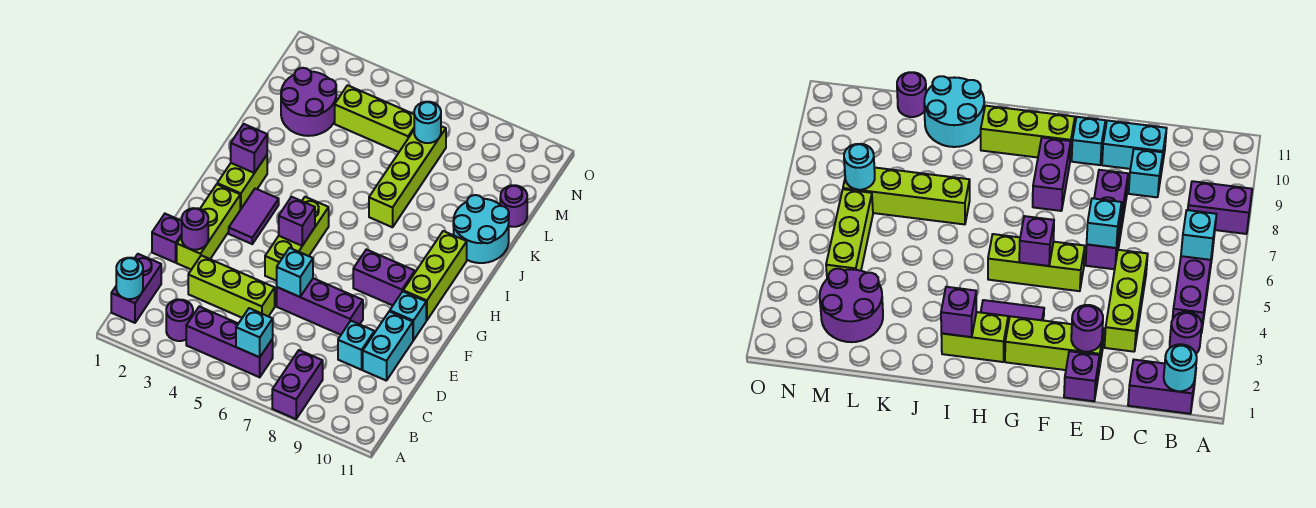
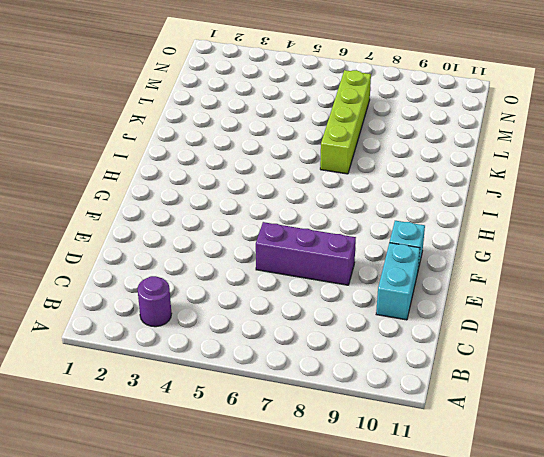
none -> purple brick A8:B8 level 1
none -> purple brick B1:C1 level 1
none -> purple brick B4:B6 level 1

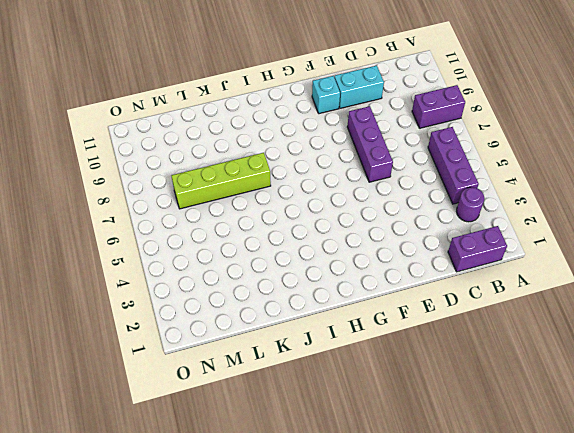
none -> lime brick D3:D5 level 1
none -> cyan brick D9 level 1
none -> purple brick E1 level 1

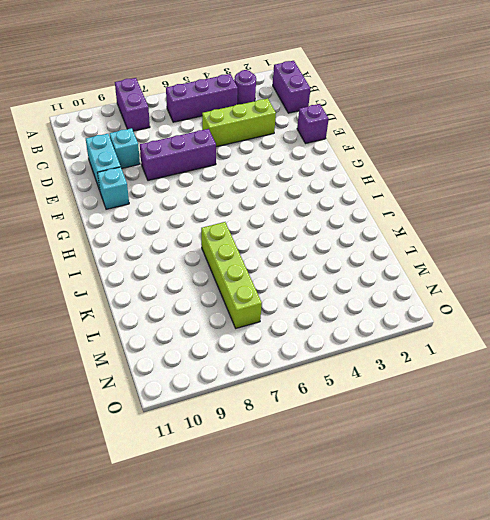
none -> lime brick E2:G2 level 1
none -> lime brick F5:H5 level 1
none -> purple tile G3:H3 level 1

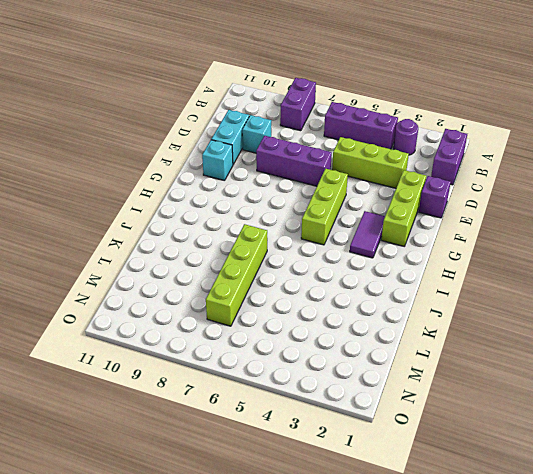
none -> purple brick G8:G9 level 1
none -> lime brick G10:I10 level 1
none -> lime brick H2:I2 level 1

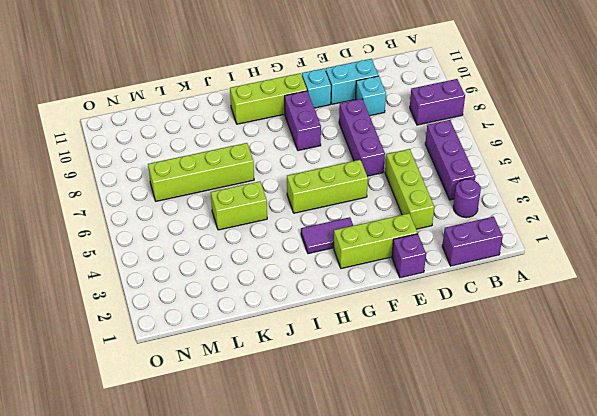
lime brick J5:K5 level 1 -> lime brick H2:I2 level 1
none -> cyan round brick J10:K11 level 1
none -> purple round brick L2:M3 level 1
none -> purple round brick L11 level 1

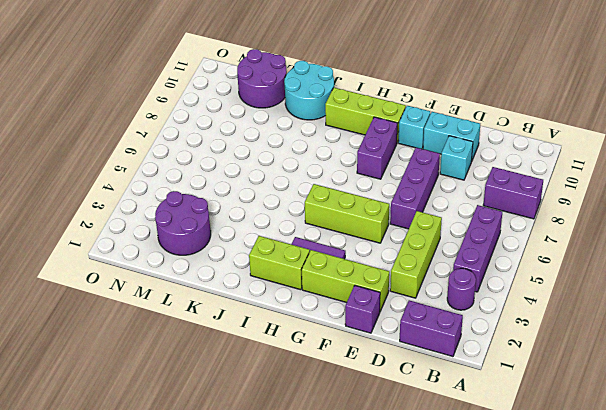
purple round brick L10:M11 level 1 -> purple round brick L11 level 1
none -> lime brick J7:M7 level 1
none -> lime brick M4:M6 level 1
none -> cyan round brick B1 level 2

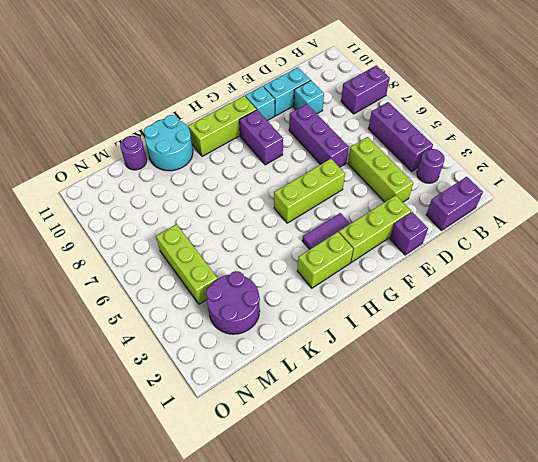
none -> lime brick J7:M7 level 1
none -> cyan round brick B1 level 2
none -> cyan brick B6 level 2

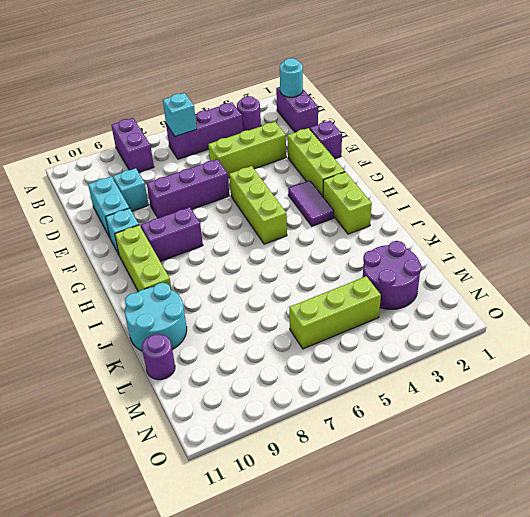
none -> lime brick J7:M7 level 1
none -> purple round brick E2 level 2
none -> cyan brick E6 level 2

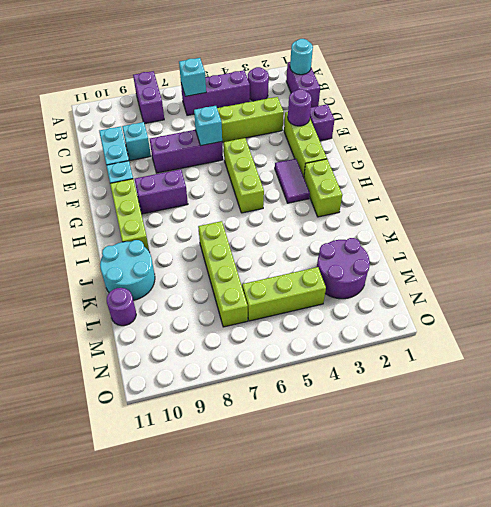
none -> purple brick G5 level 2
none -> purple brick I2 level 2
none -> cyan round brick M7 level 2

